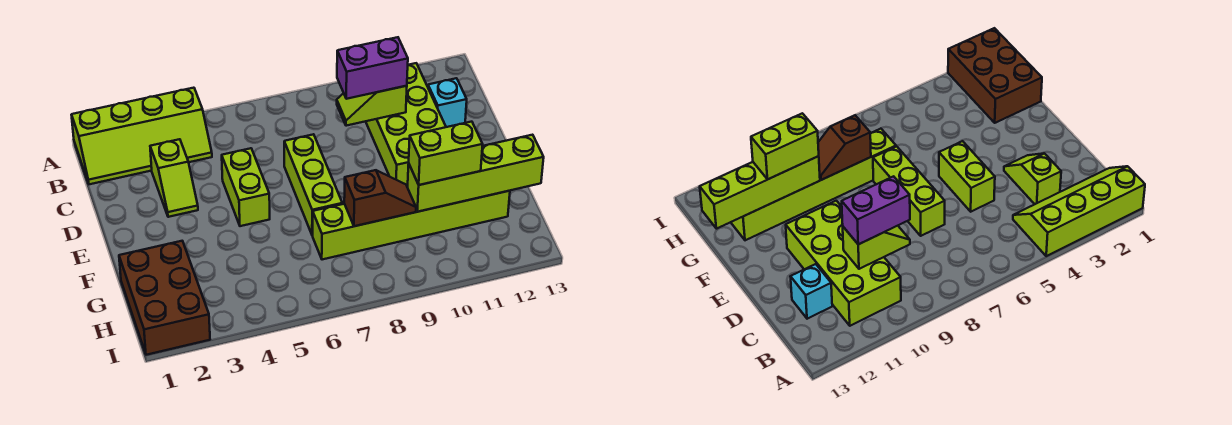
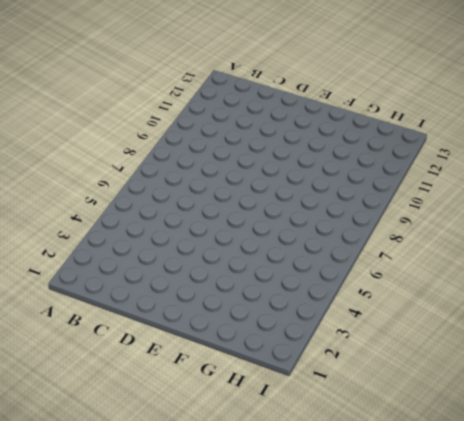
none -> lime slope A1:B4 level 1 top A
none -> lime brick B10:E11 level 1
none -> lime slope C3:D3 level 1 top C

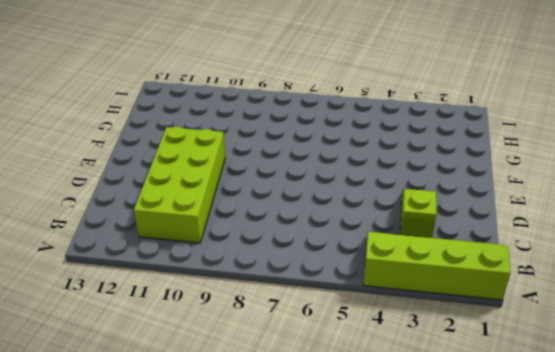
none -> cyan brick C12 level 1
none -> lime brick D5:E5 level 1
none -> lime brick D7:F7 level 1

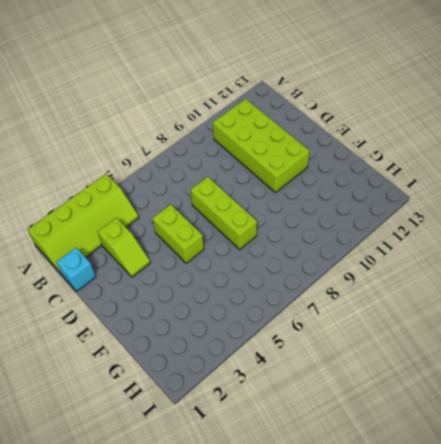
cyan brick C1 level 1 -> cyan brick C12 level 1
none -> brown brick G1:I2 level 1
none -> lime brick G7:G12 level 1
none -> lime slope C9:C10 level 2 top 10

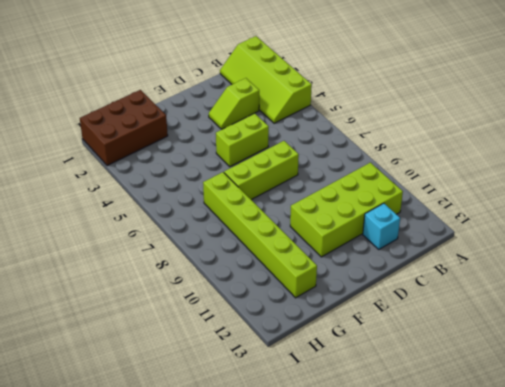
none -> lime slope C9:C10 level 2 top 10
none -> brown slope G8:G9 level 2 top 8
none -> lime brick G10:G13 level 2

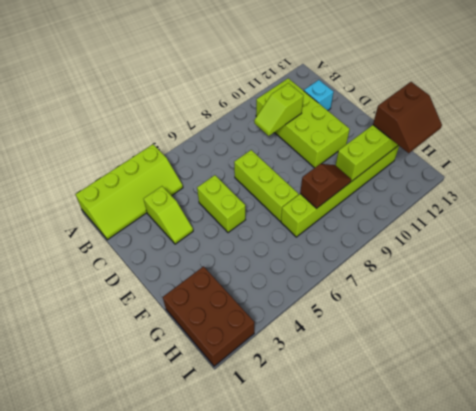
brown slope G12:H13 level 3 top G -> none
none -> purple brick C9:C10 level 3
none -> lime brick G10:G11 level 3

